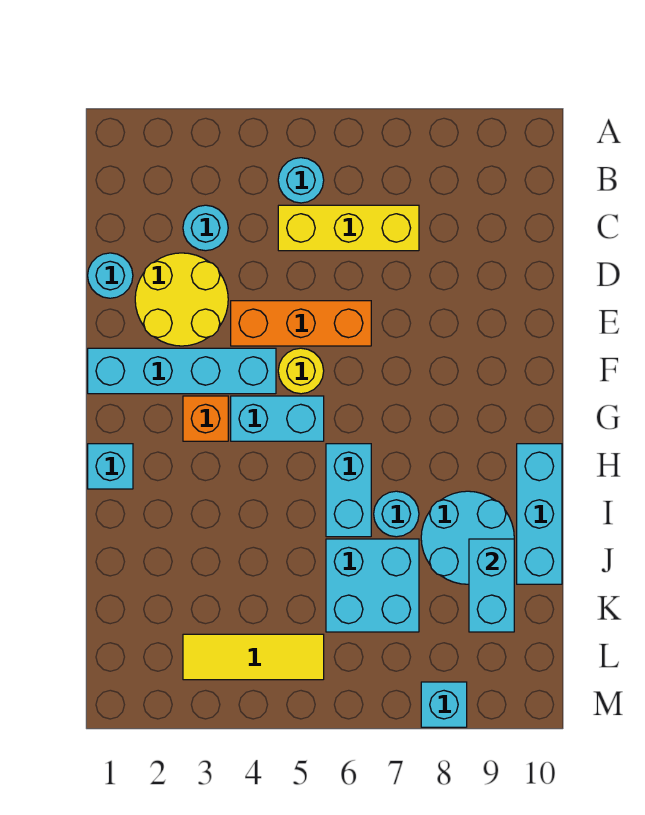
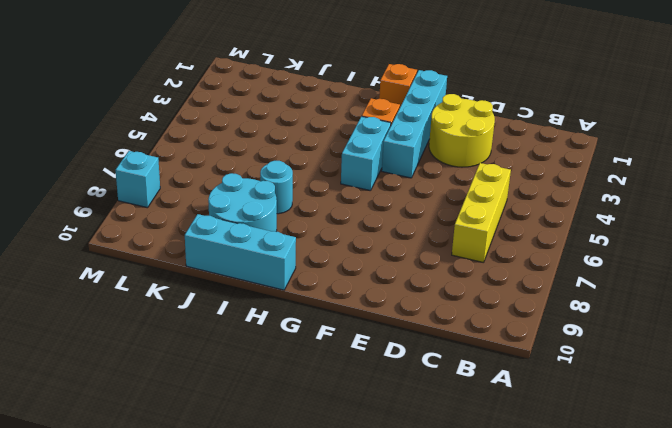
orange brick G1 level 1 -> none
none -> cyan round brick B5 level 1
none -> cyan round brick C3 level 1
none -> cyan round brick D1 level 1

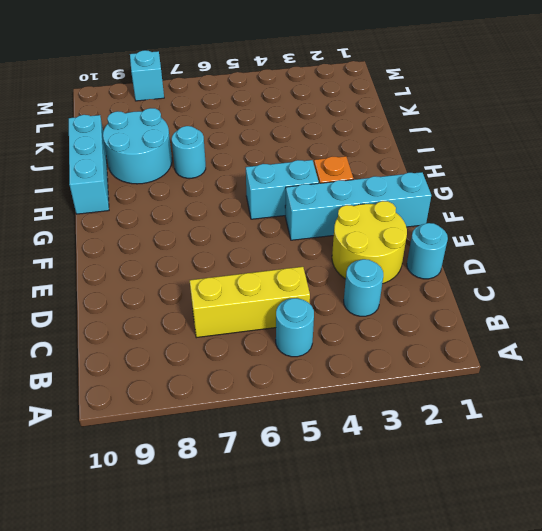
none -> orange brick E4:E6 level 1
none -> yellow round brick F5 level 1
none -> cyan brick H1 level 1

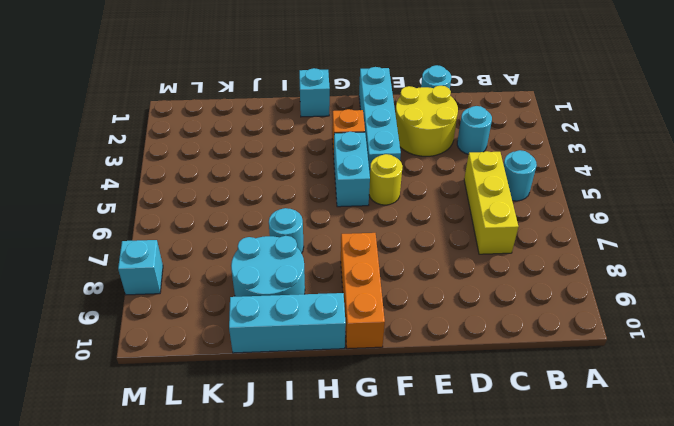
orange brick G8:G10 level 1 -> orange brick E4:E6 level 1
none -> cyan brick H6:I6 level 1
none -> cyan brick J6:K7 level 1
none -> yellow tile L3:L5 level 1

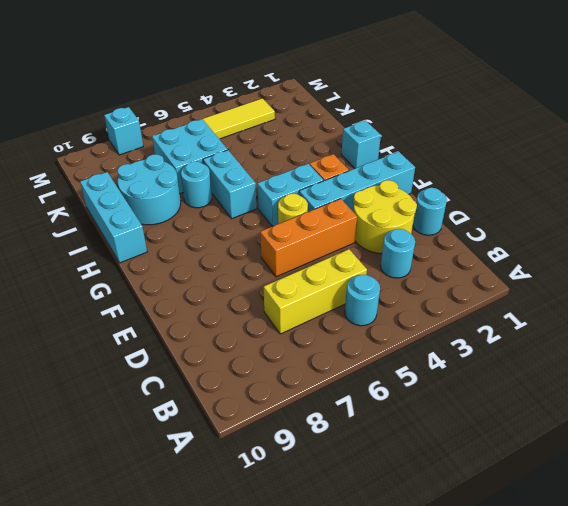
none -> cyan brick J9:K9 level 2

